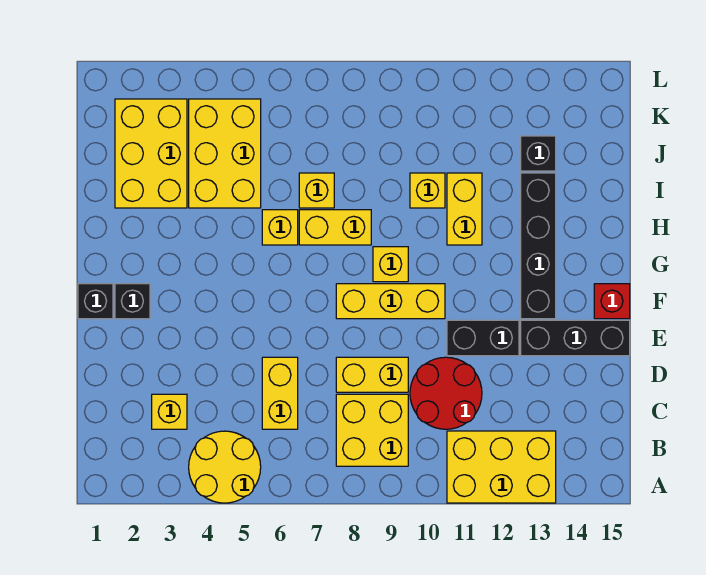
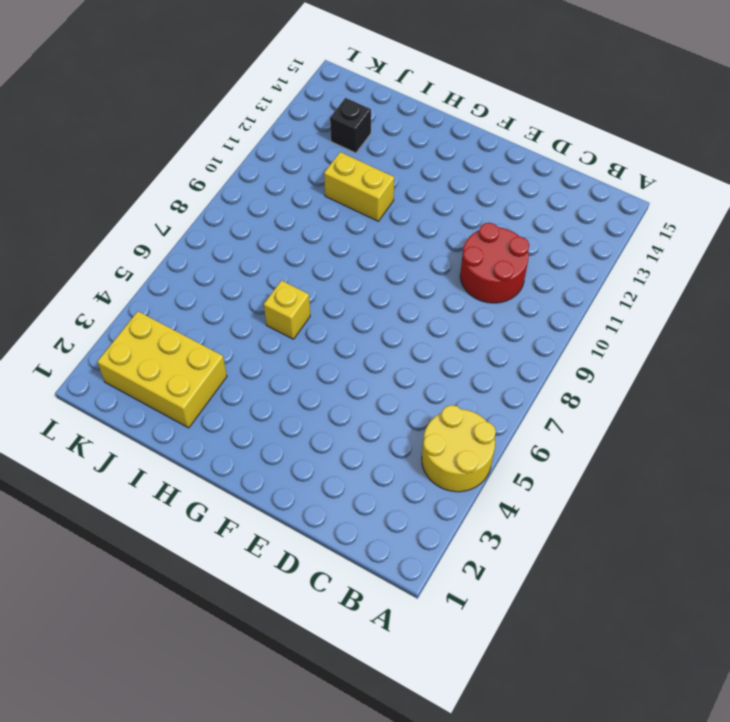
none -> yellow brick A11:B13 level 1
none -> yellow brick B8:C9 level 1
none -> yellow brick C3 level 1

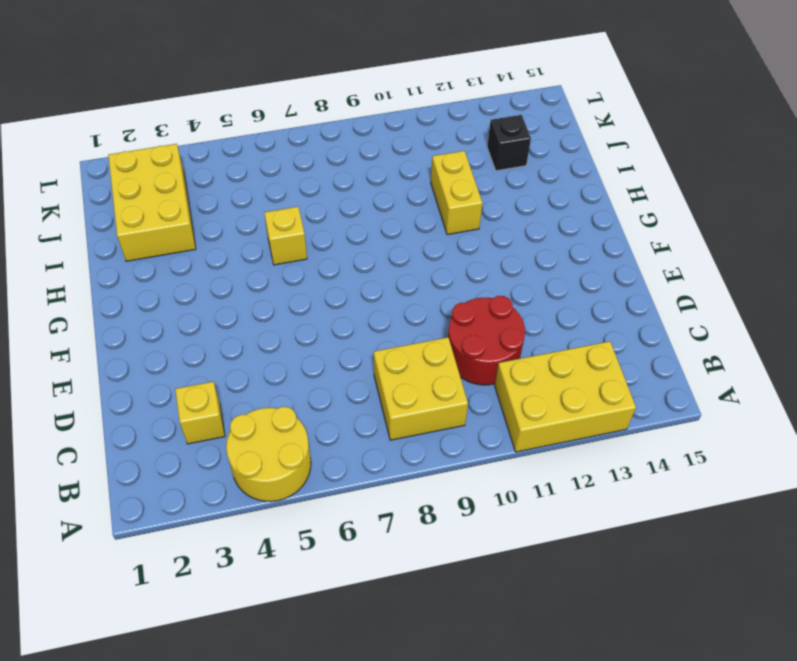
none -> yellow brick C6:D6 level 1
none -> yellow brick D8:D9 level 1
none -> black brick E11:E12 level 1

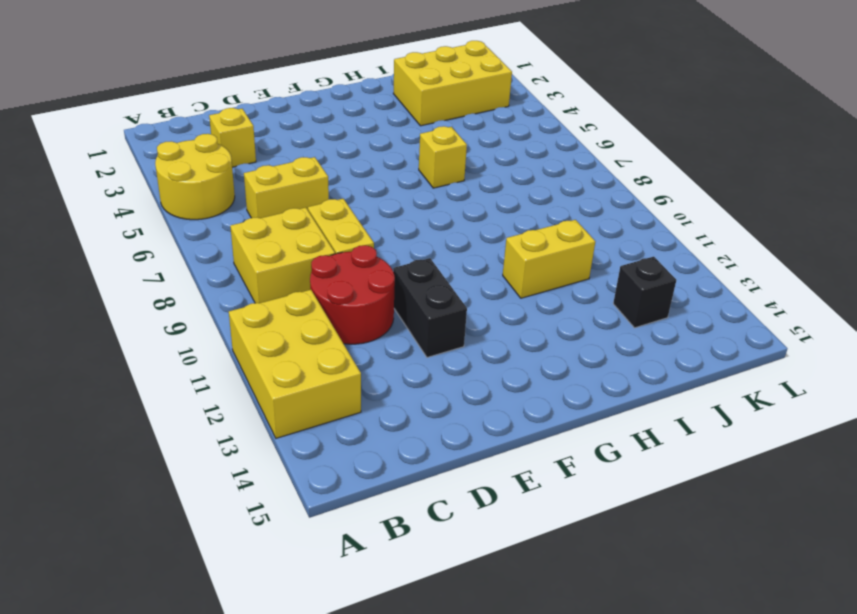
none -> black brick E13:E15 level 1
none -> black brick F1 level 1
none -> black brick F2 level 1

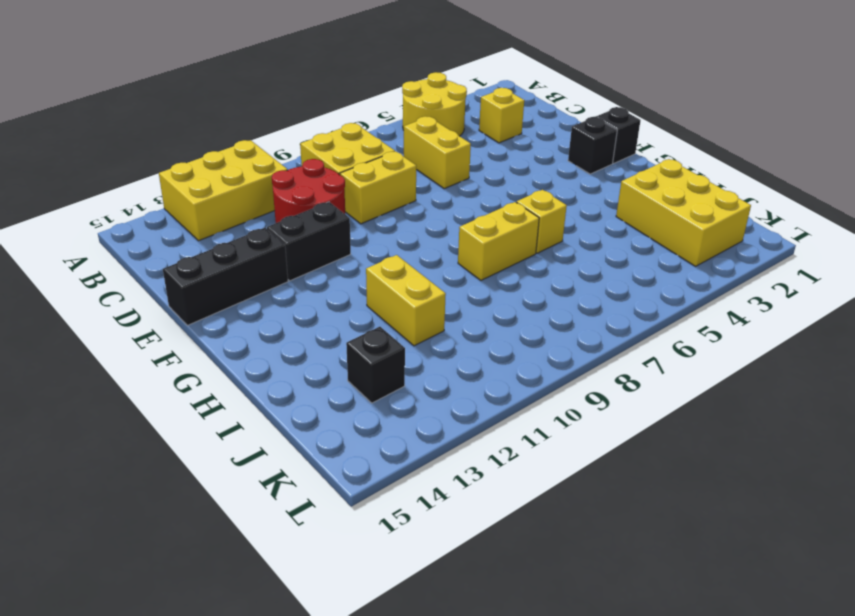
none -> yellow brick F8:F10 level 1
none -> black brick F13:I13 level 1
none -> red brick F15 level 1

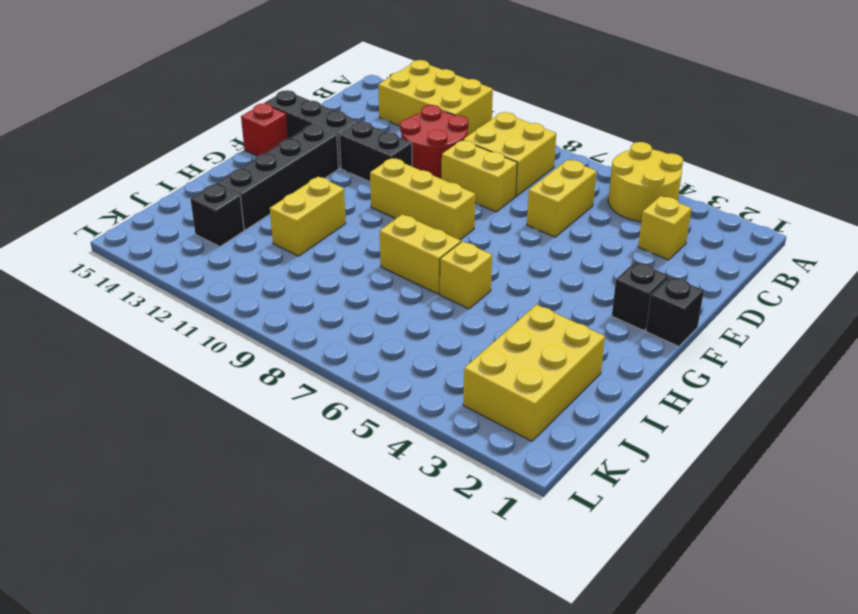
none -> yellow brick G9 level 1
none -> yellow brick I4:K5 level 1
none -> yellow brick I7 level 1

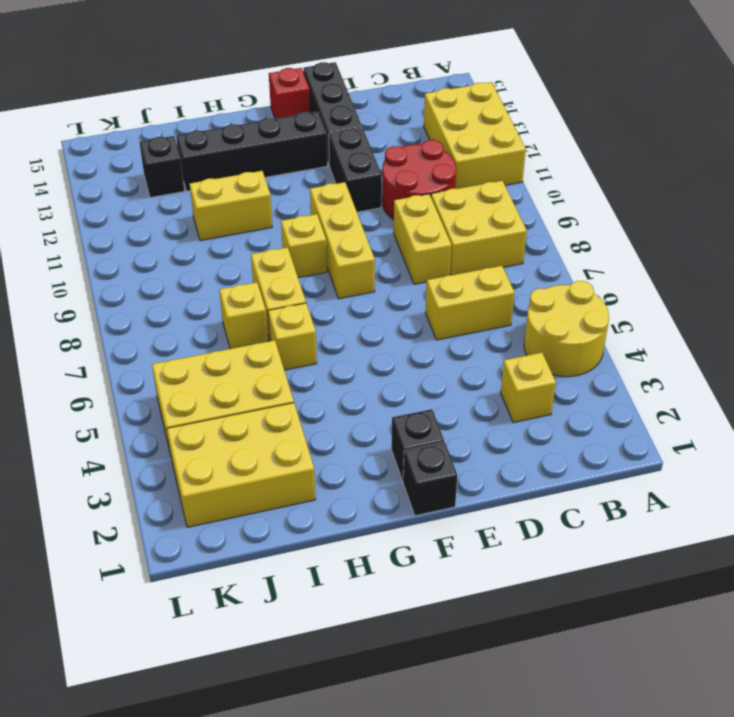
none -> yellow brick I10 level 1

